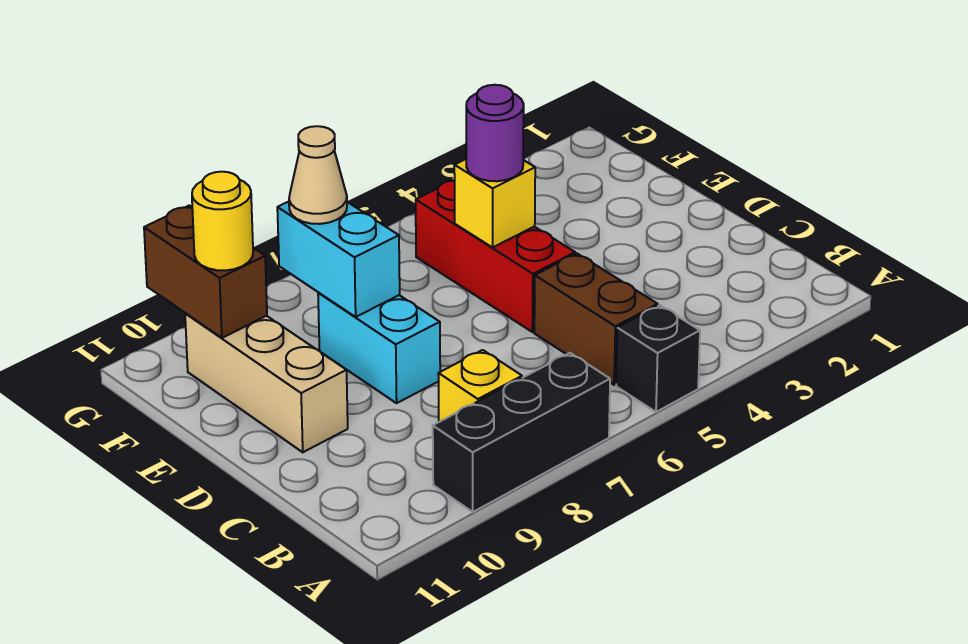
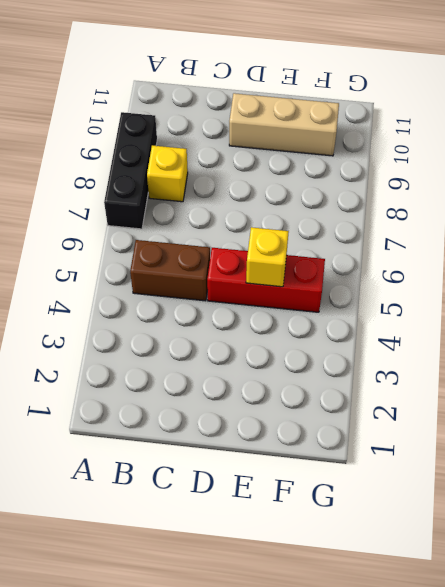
none -> black brick A5 level 1
none -> cyan brick D8:E8 level 1
none -> cyan brick E8:F8 level 2

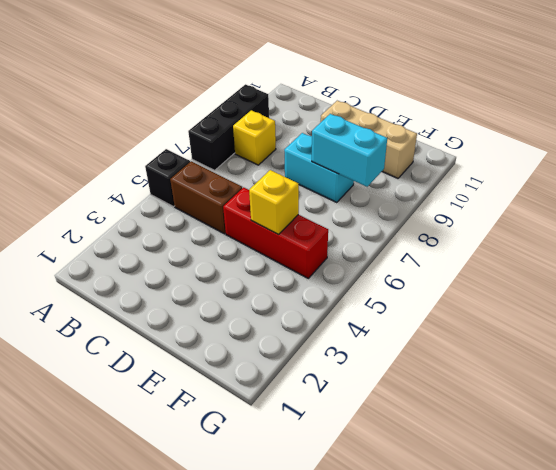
none -> brown brick F10:G10 level 2
none -> purple round brick E5 level 3
none -> tan cone F8 level 3

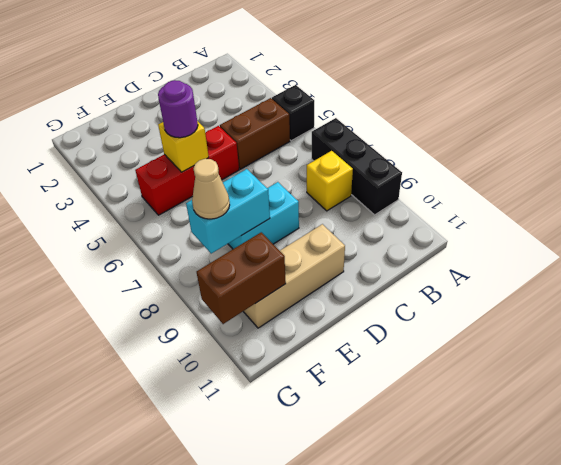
none -> yellow round brick F10 level 3

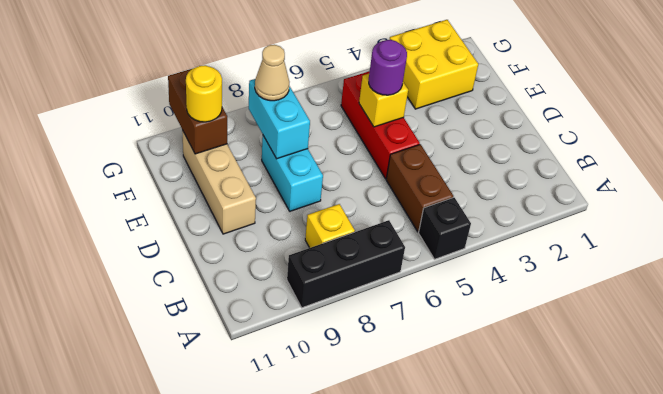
yellow brick F2:G3 level 1 -> none

